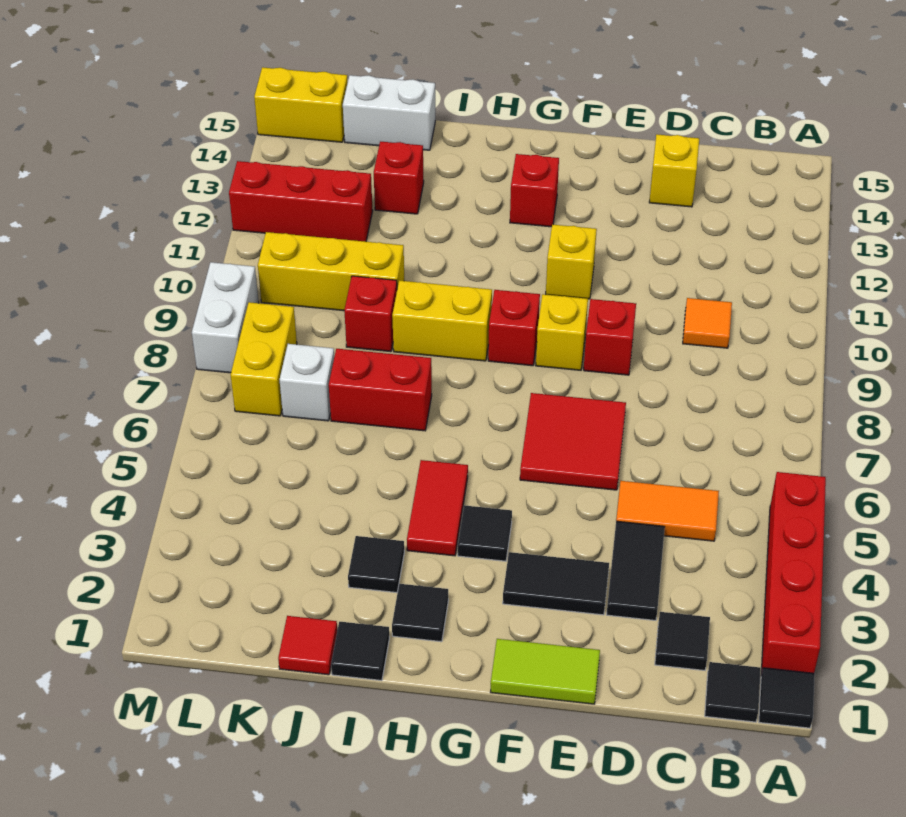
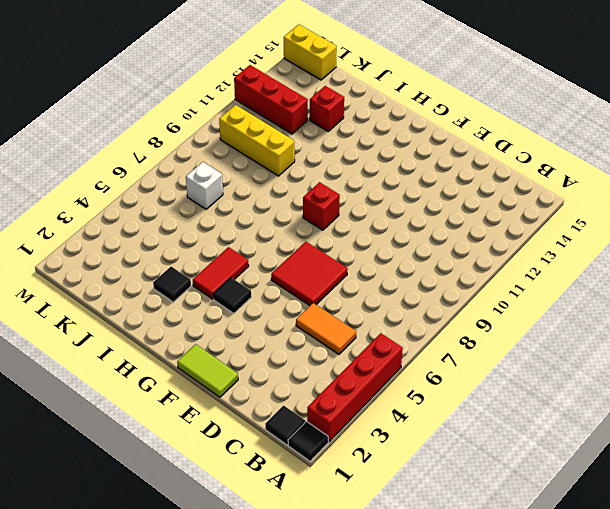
none -> black tile C2 level 1
none -> orange tile C10 level 1
none -> black tile D3:D4 level 1
none -> yellow brick D14 level 1

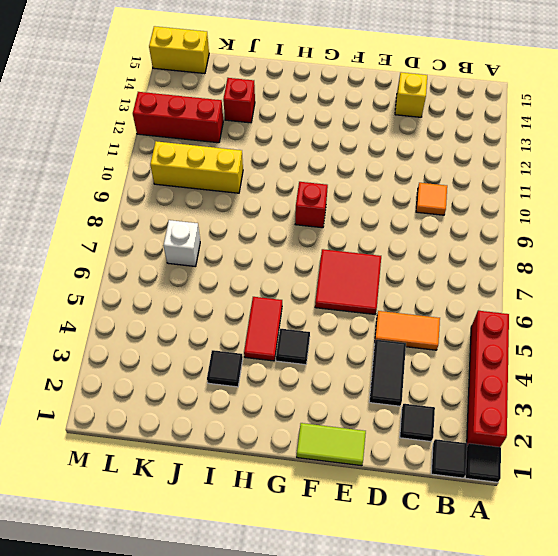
none -> black tile E3:F3 level 1
none -> red brick E9 level 1
none -> yellow brick F9 level 1
none -> yellow brick F11 level 1

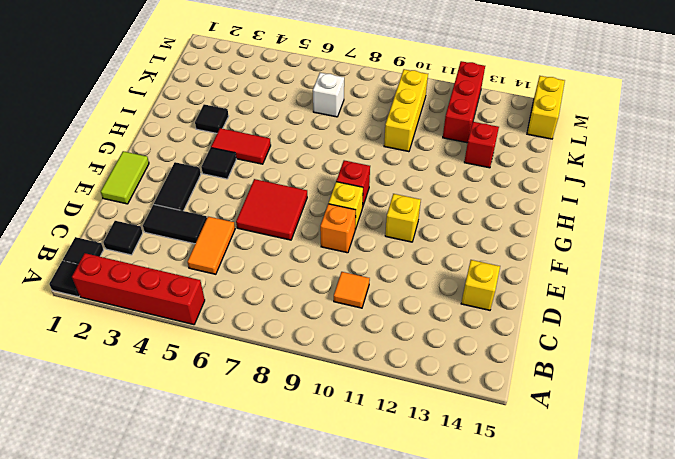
orange brick E9 level 1 -> red brick E9 level 1
none -> red brick G13 level 1
none -> black tile H2 level 1
none -> yellow brick H9:I9 level 1
none -> black tile I1 level 1

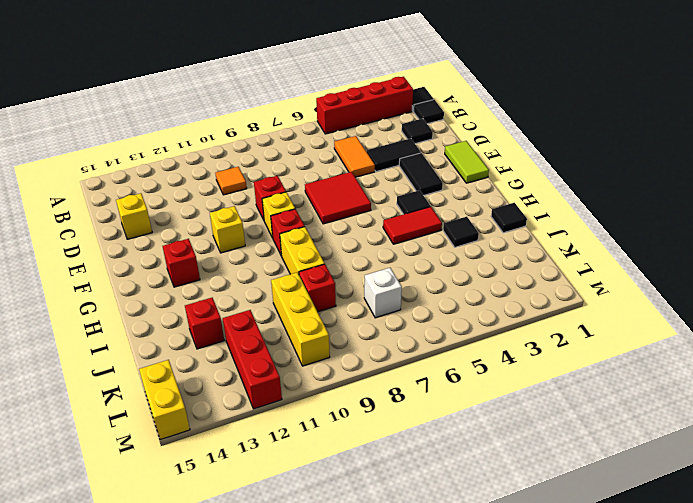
none -> black tile H2 level 1
none -> red brick I7:J7 level 1
none -> red tile J1 level 1
none -> white brick J15:K15 level 1

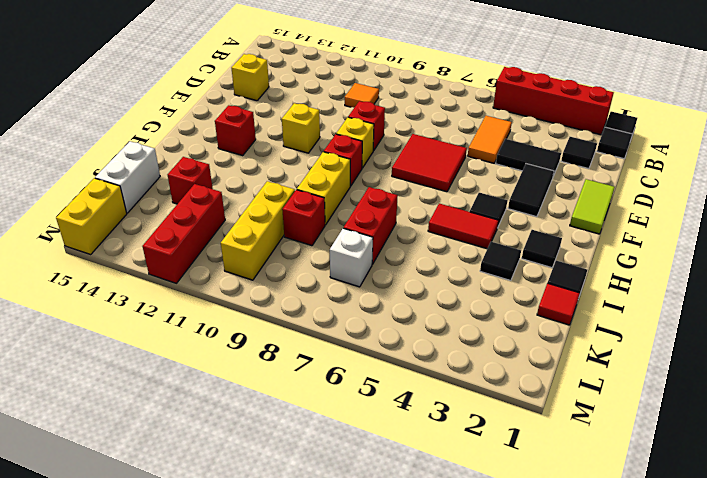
none -> yellow brick L7:L8 level 1
none -> white brick M8:M9 level 1

